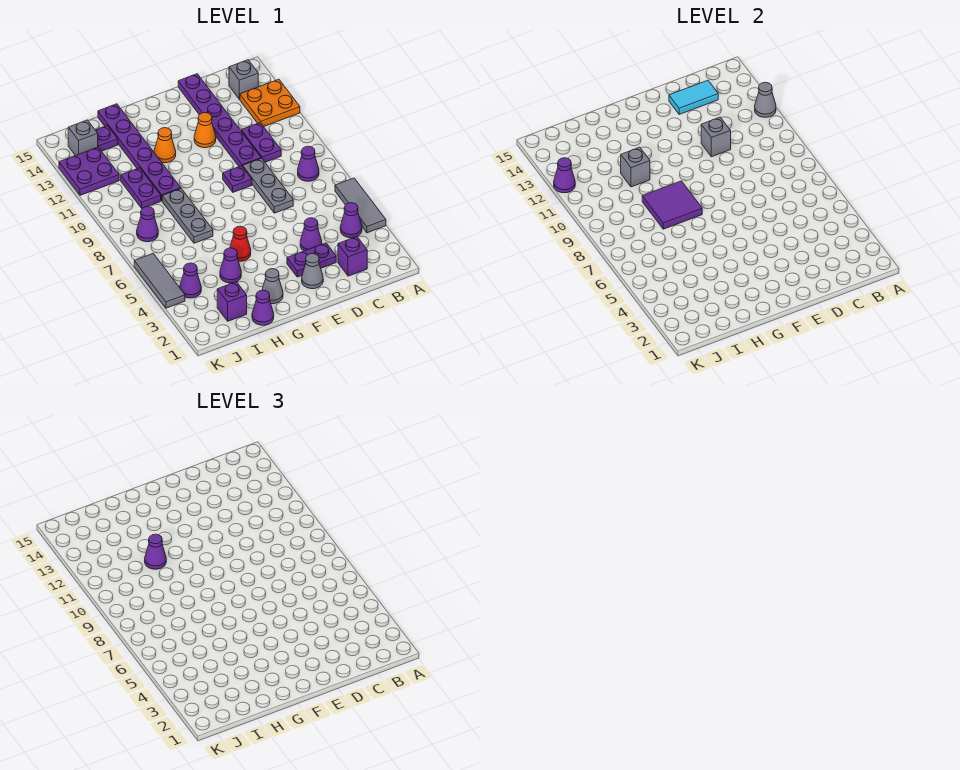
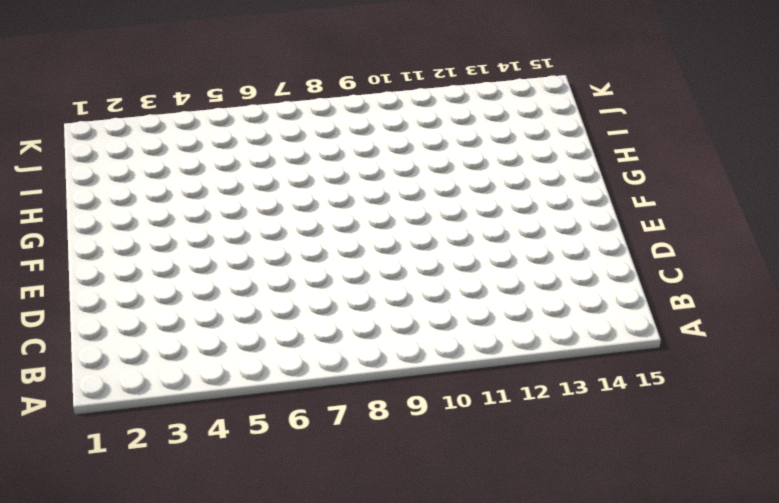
none -> grey tile A4:A6 level 1
none -> orange plate A12:B13 level 1
none -> purple cone B4 level 1
none -> purple cone B8 level 1

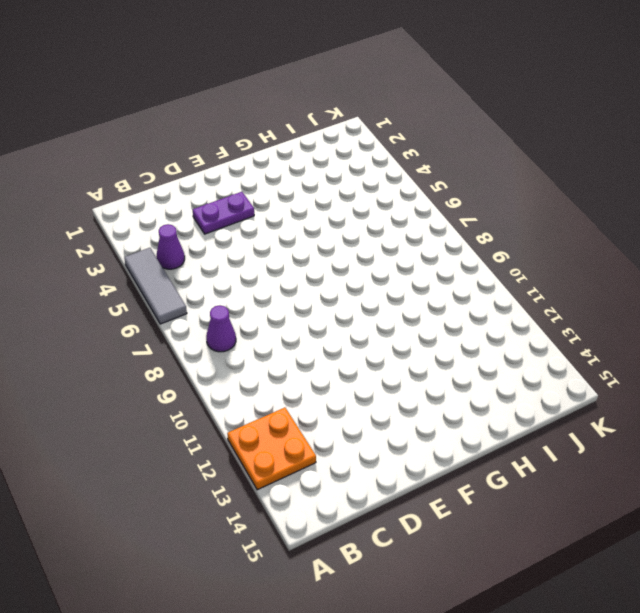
none -> grey brick B14 level 1
none -> purple brick C2 level 1
none -> purple plate C10:C11 level 1
none -> purple cone D4 level 1

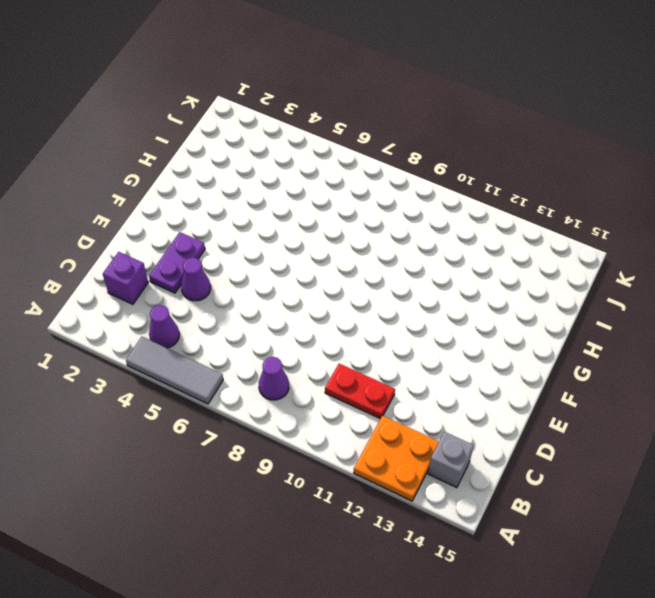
red plate C10:C11 level 1 -> purple plate C10:C11 level 1
none -> grey plate D7:D9 level 1
none -> purple plate D10:D15 level 1
none -> grey cone E2 level 1
none -> purple plate E9 level 1

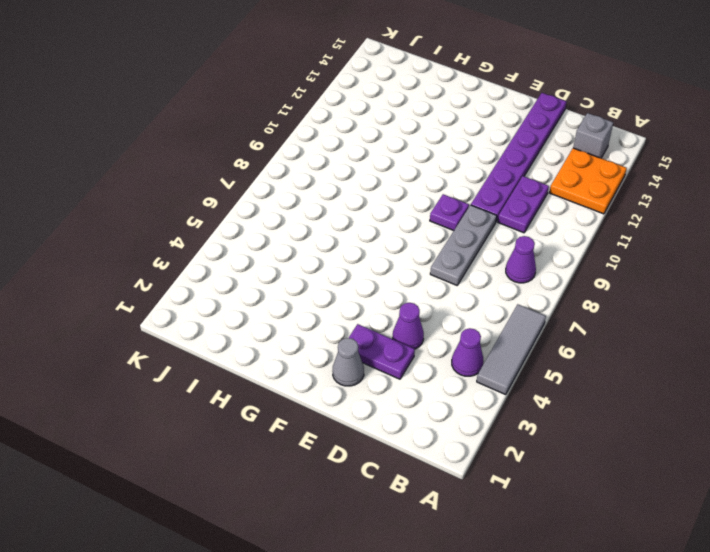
none -> purple brick C2 level 1
none -> orange cone E12 level 1
none -> grey cone G2 level 1
none -> red cone G5 level 1

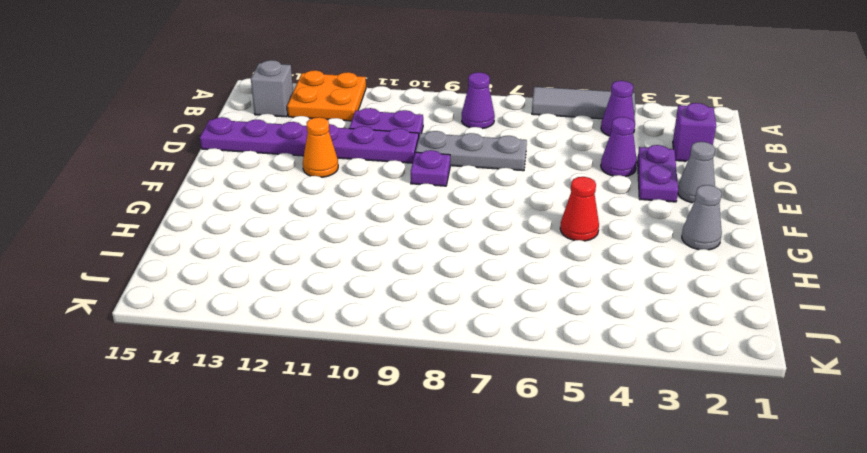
none -> orange cone G12 level 1
none -> purple cone H1 level 1
none -> purple cone H4 level 1
none -> grey plate H7:H9 level 1

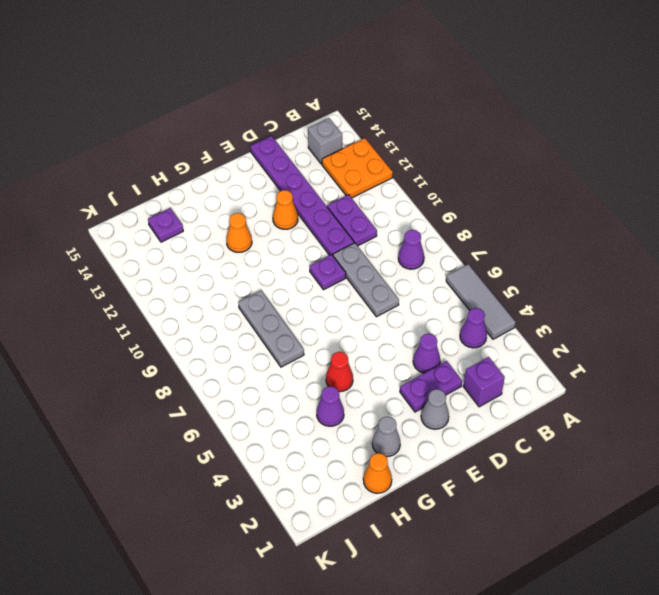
orange cone H1 level 1 -> purple cone H1 level 1
none -> purple plate H10:H15 level 1
none -> purple brick I2 level 1
none -> purple plate I10:I11 level 1
none -> purple cone J4 level 1

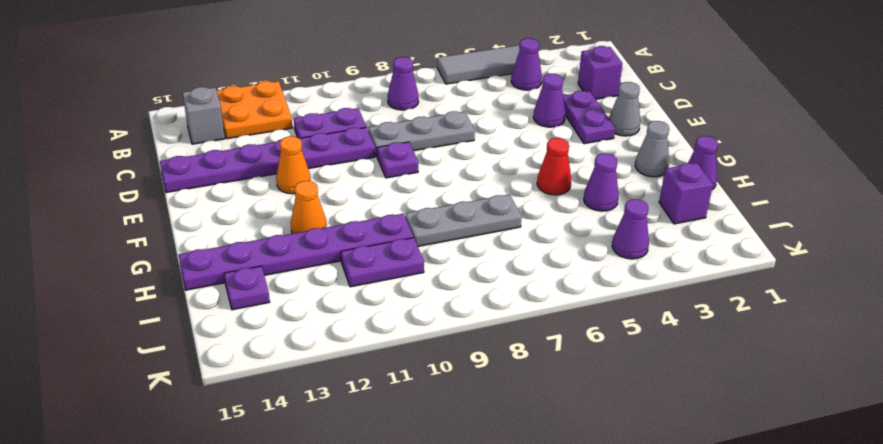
none -> purple cone J8 level 1
none -> purple plate J12:K13 level 1
none -> grey brick J14 level 1
none -> grey tile K4:K6 level 1

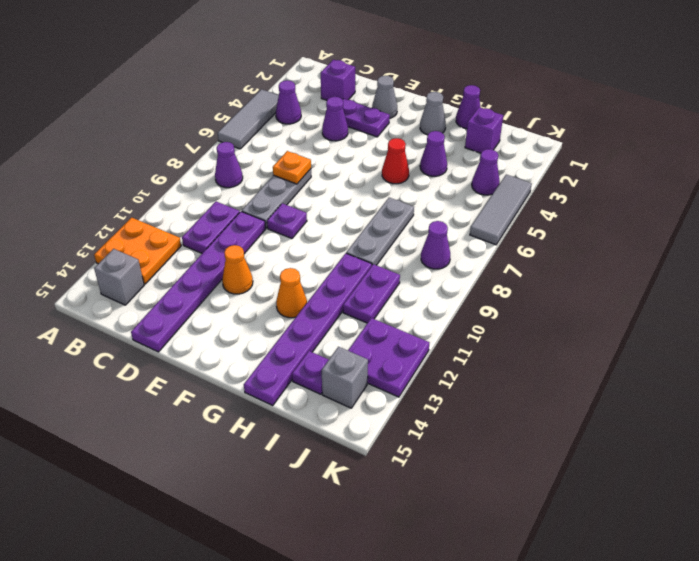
orange plate D7 level 2 -> none
none -> grey cone A12 level 2
none -> cyan tile C14:D14 level 2
none -> grey brick D11 level 2
none -> purple tile G8:H9 level 2

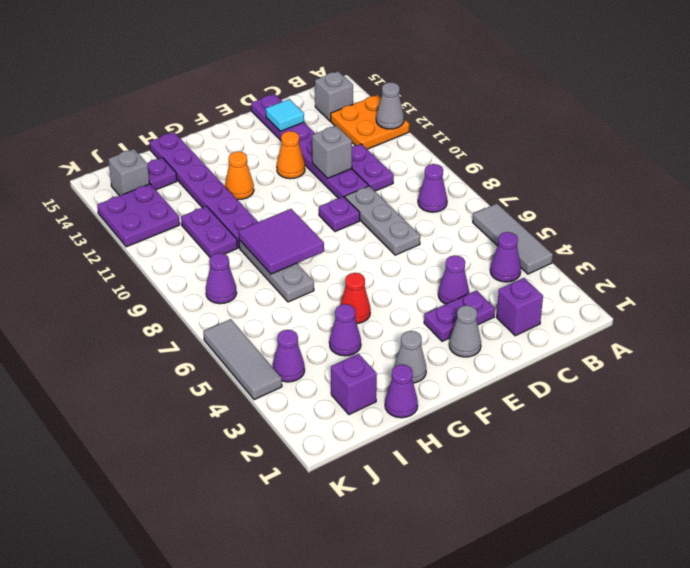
cyan tile D14 level 2 -> cyan tile C14:D14 level 2
none -> grey brick H11 level 2
none -> purple cone K12 level 2
none -> purple cone H11 level 3

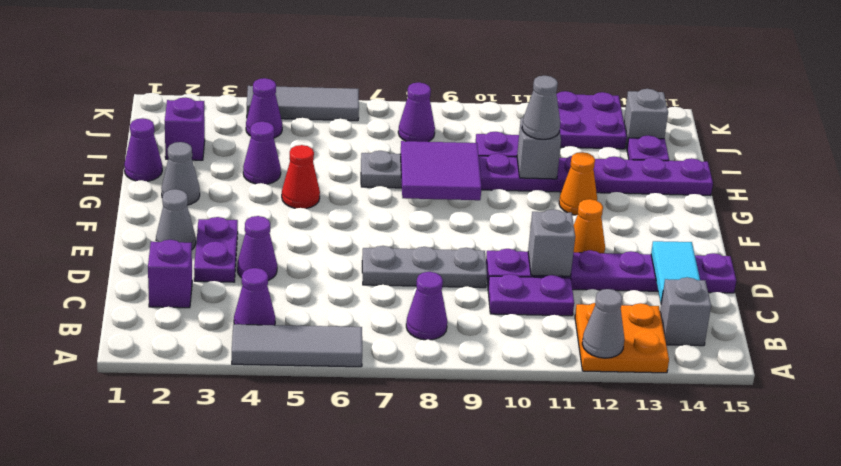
grey cone H11 level 3 -> purple cone H11 level 3
none -> purple plate E9 level 1
none -> purple cone K12 level 2

